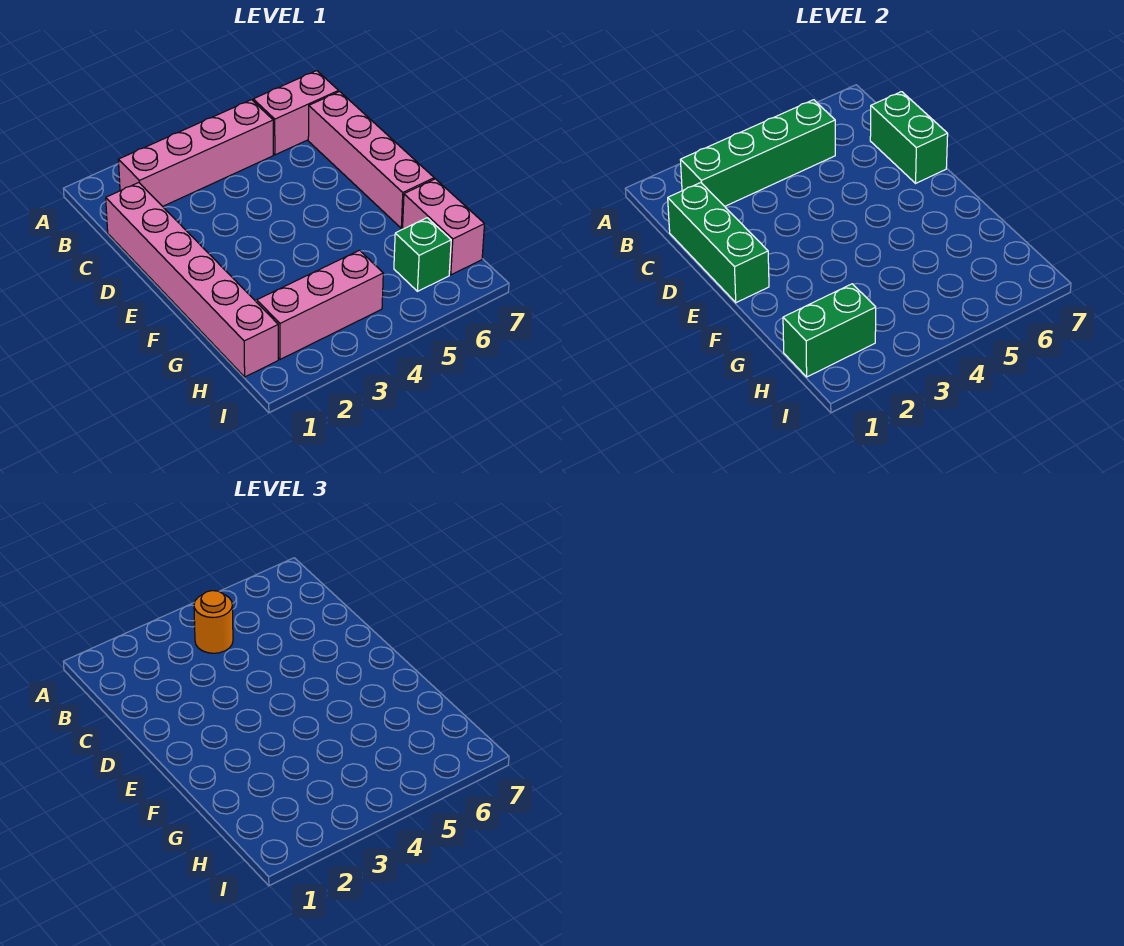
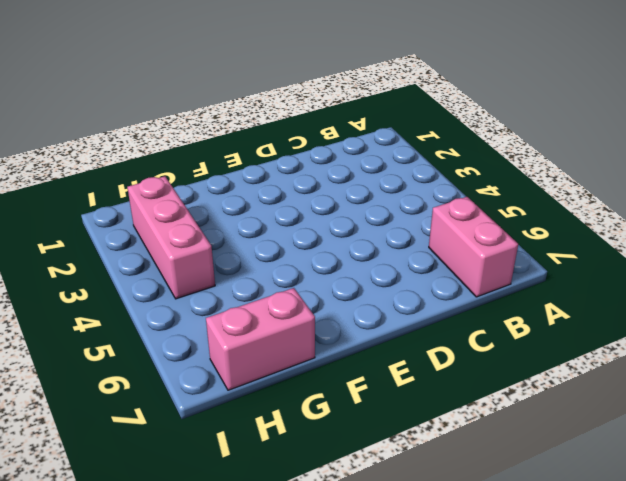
none -> pink brick B2:B5 level 1
none -> pink brick C1:H1 level 1
none -> pink brick C7:F7 level 1

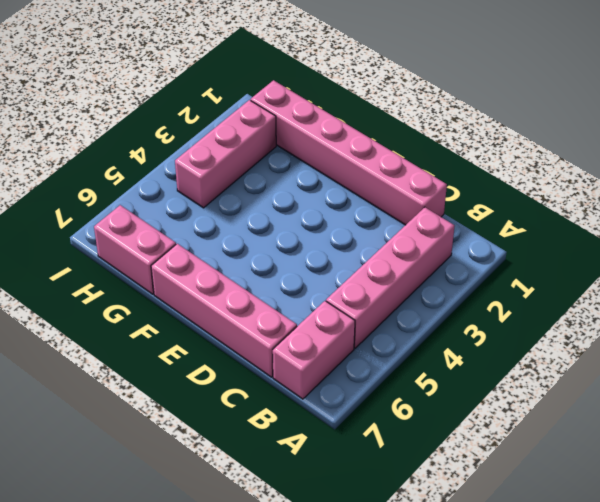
none -> green brick H6 level 1
none -> green brick B2:B5 level 2
none -> green brick C1:E1 level 2

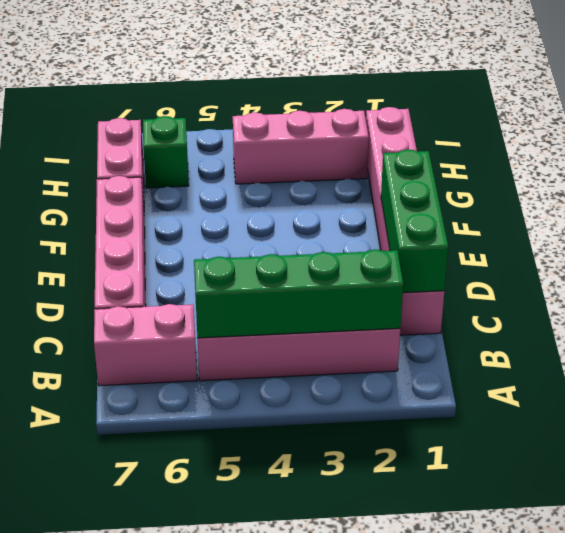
none -> green brick C7:D7 level 2
none -> green brick H1:H2 level 2
none -> orange round brick B4 level 3

